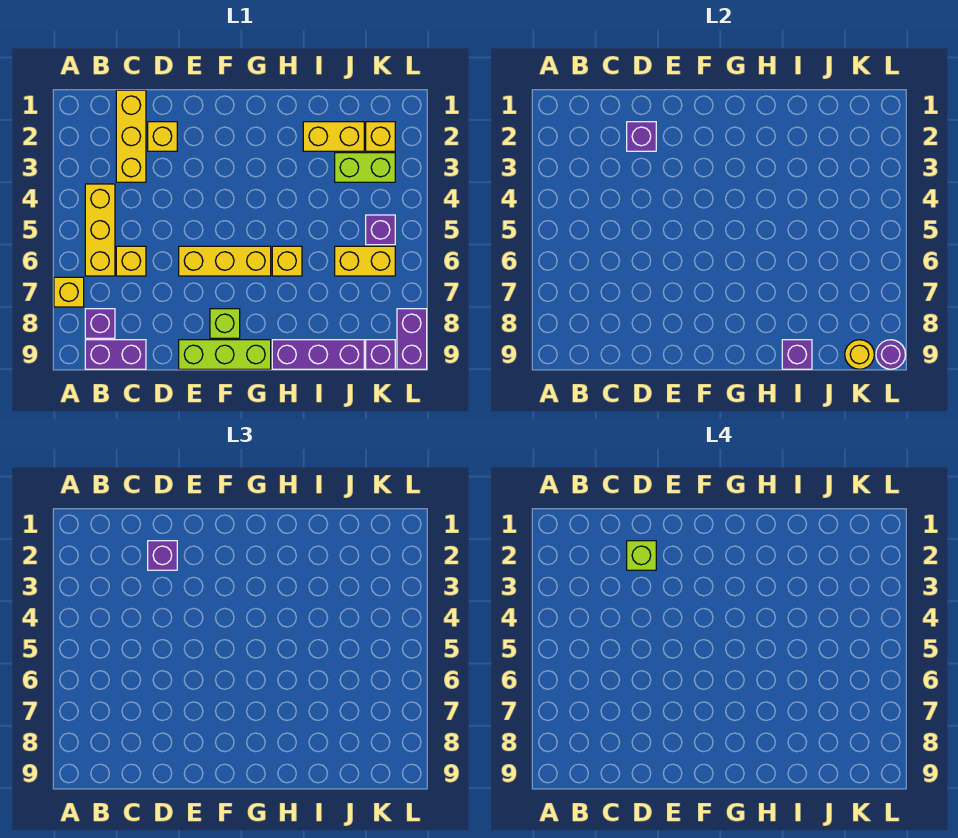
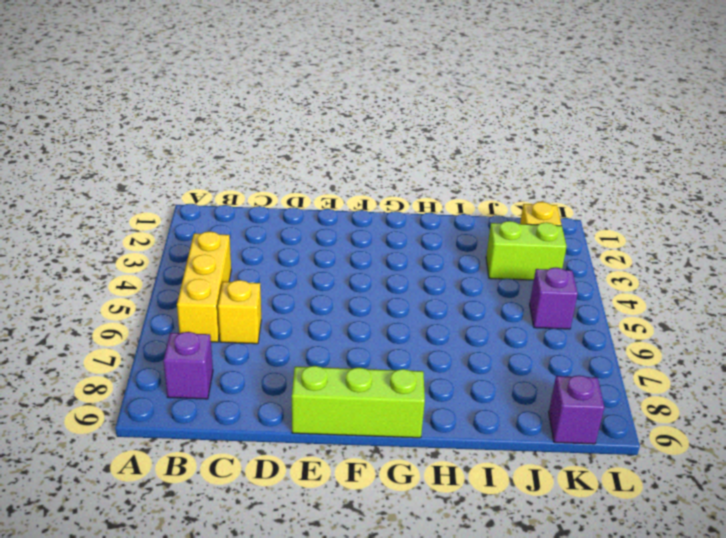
none -> yellow brick A7 level 1
none -> purple brick B9:C9 level 1
none -> yellow brick C1:C3 level 1

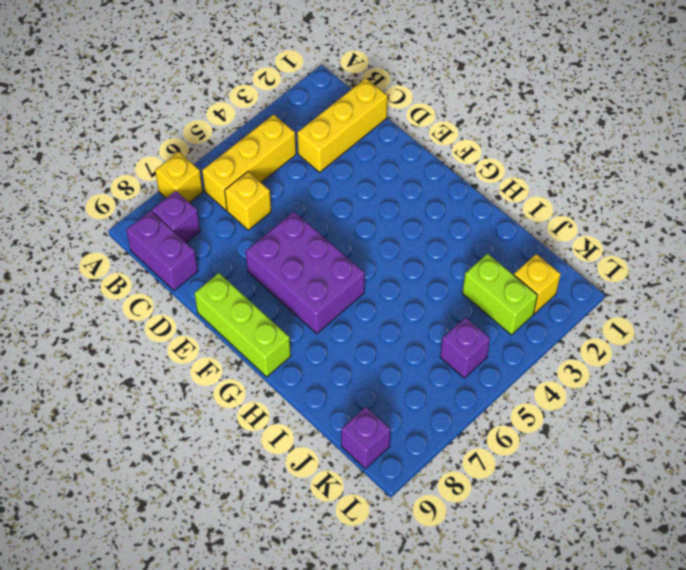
purple brick E6:G7 level 1 -> yellow brick E6:G6 level 1
none -> yellow brick D2 level 1
none -> lime brick F8 level 1
none -> yellow brick H6 level 1

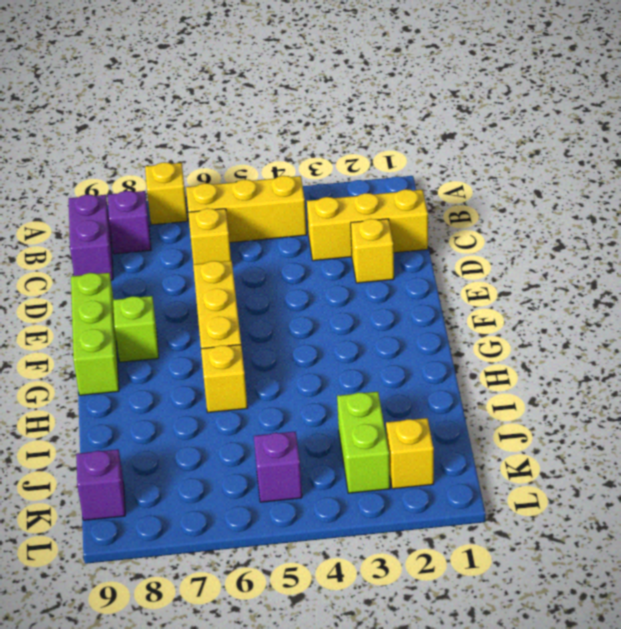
none -> purple brick H9:J9 level 1
none -> yellow brick I2:J2 level 1
none -> yellow brick J6:K6 level 1

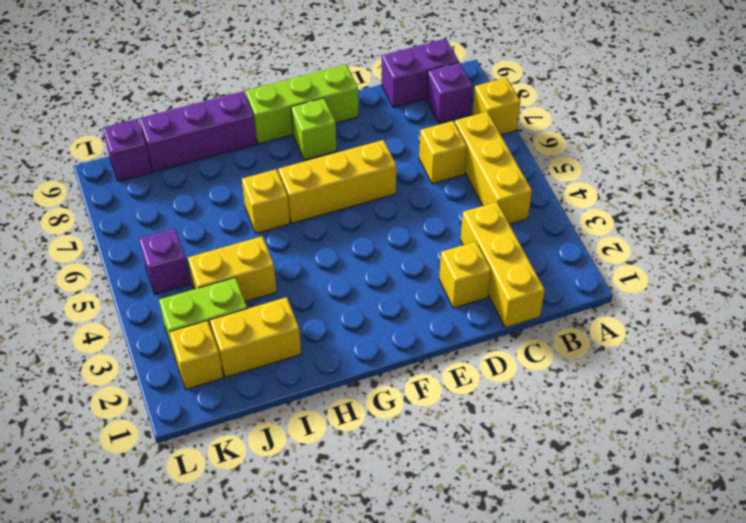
yellow brick I4:J4 level 1 -> yellow brick J6:K6 level 1
none -> purple brick L8:L9 level 1
none -> purple brick D2 level 2
none -> purple brick I9 level 2

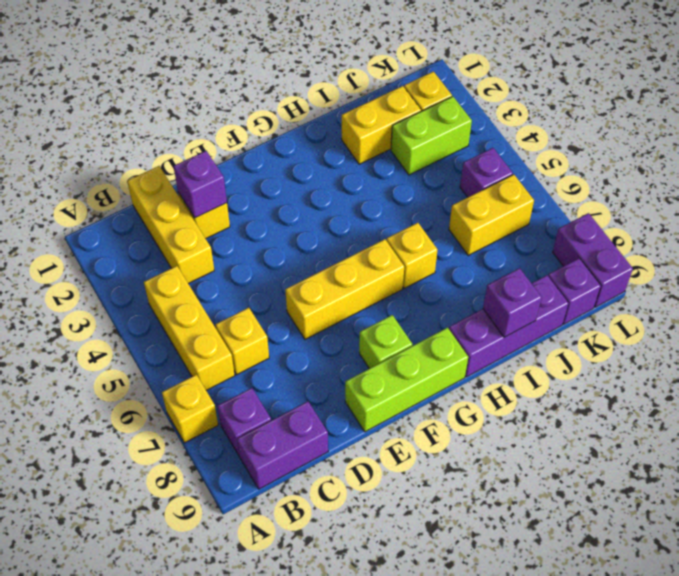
none -> yellow round brick K9 level 2
none -> purple round brick L9 level 2
none -> purple brick D2 level 3

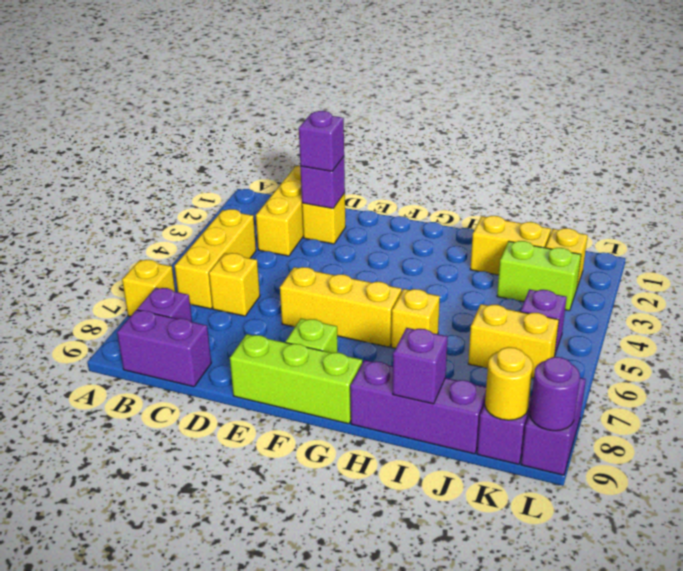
none -> lime brick D2 level 4

